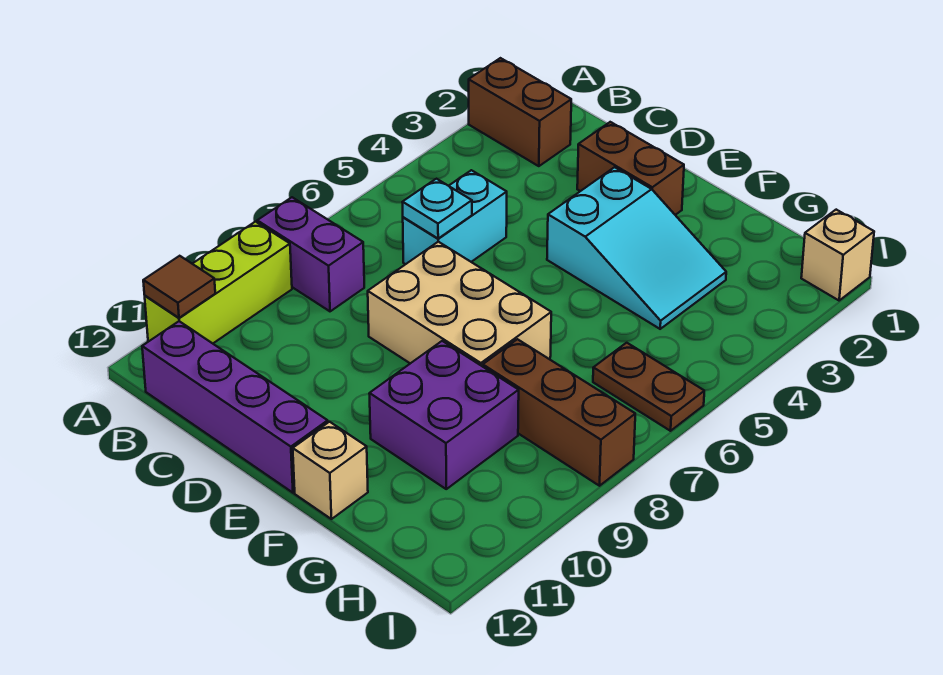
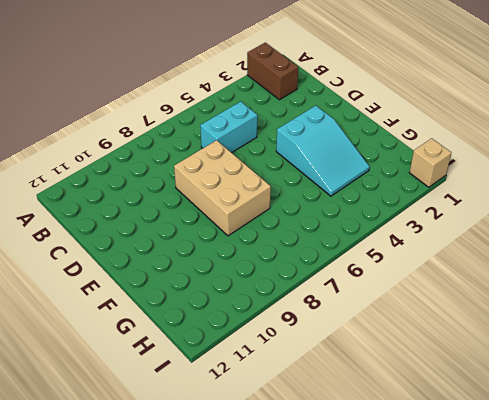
none -> purple brick A8:B8 level 1
none -> lime brick A9:A11 level 1
none -> purple brick B12:E12 level 1

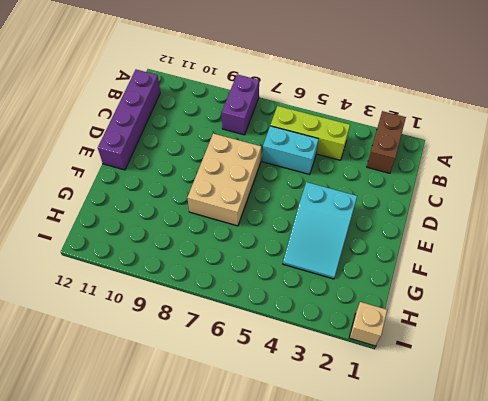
lime brick B4:B6 level 1 -> lime brick A9:A11 level 1
none -> brown brick D2:E2 level 1
none -> purple brick F9:G10 level 1
none -> tan brick F12 level 1

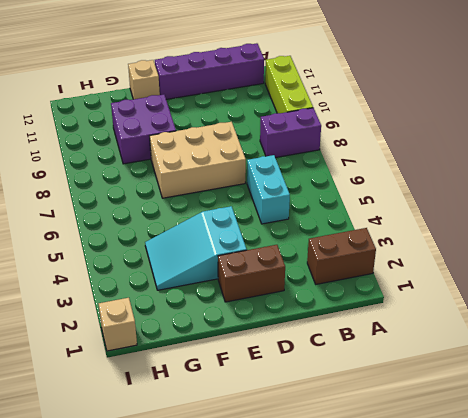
none -> brown brick G8:I8 level 1
none -> brown plate H6:I6 level 1
none -> brown tile A11 level 2

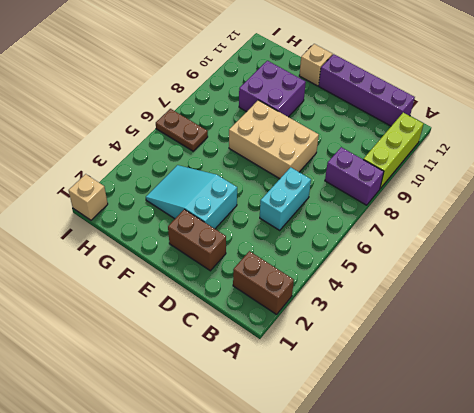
none -> brown brick G8:I8 level 1
none -> brown tile A11 level 2
none -> cyan plate C6 level 2

